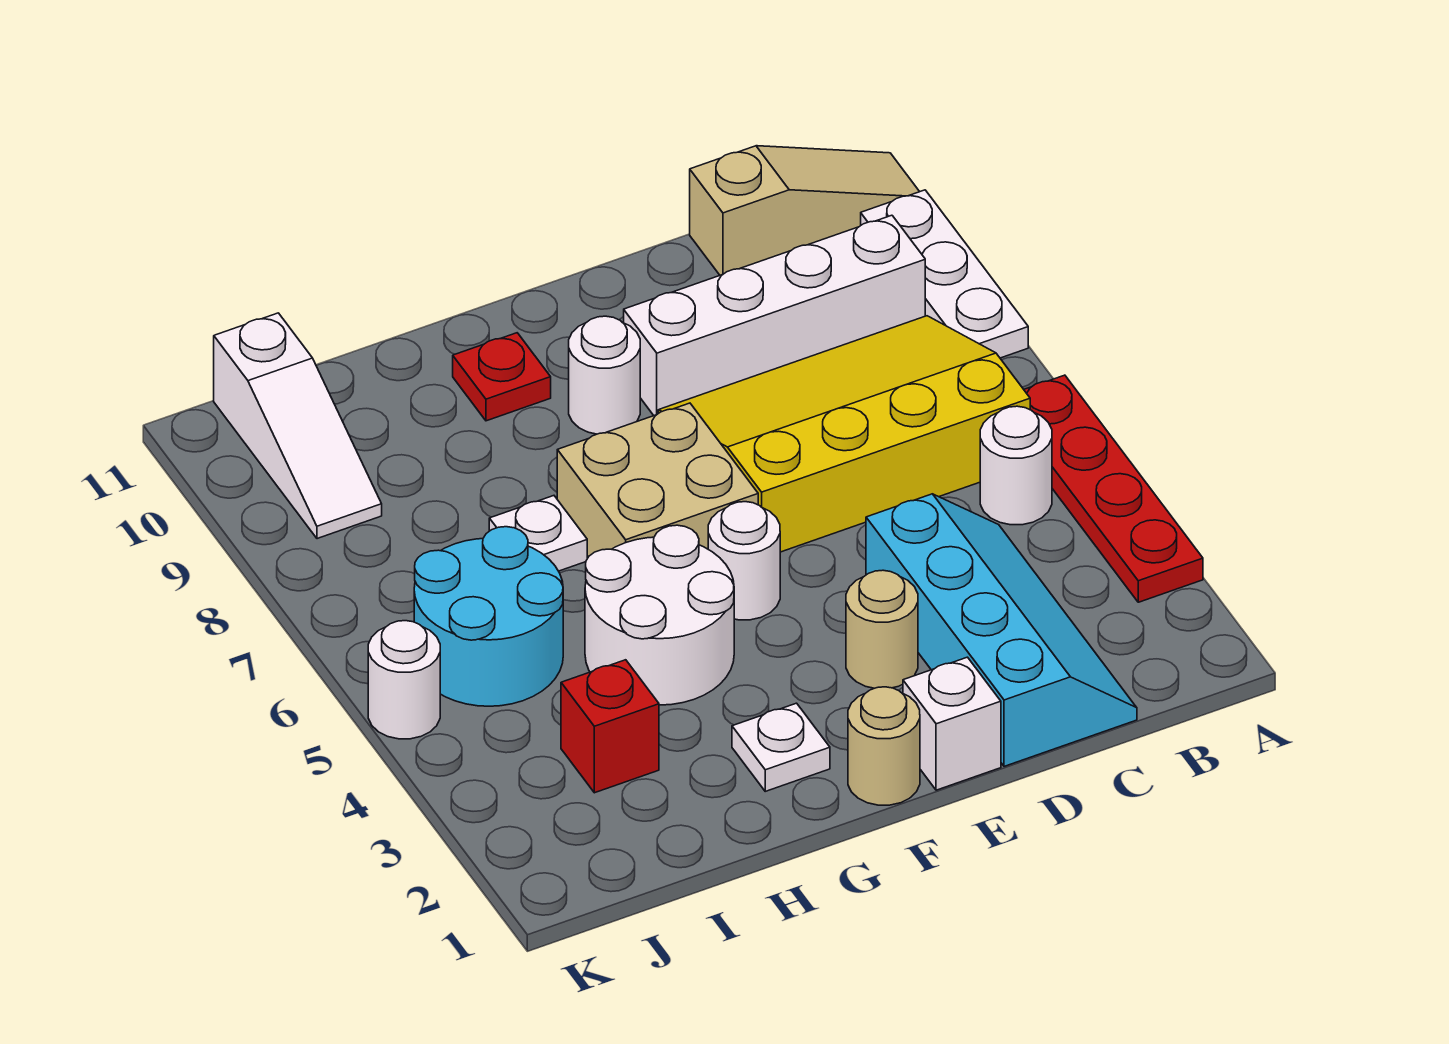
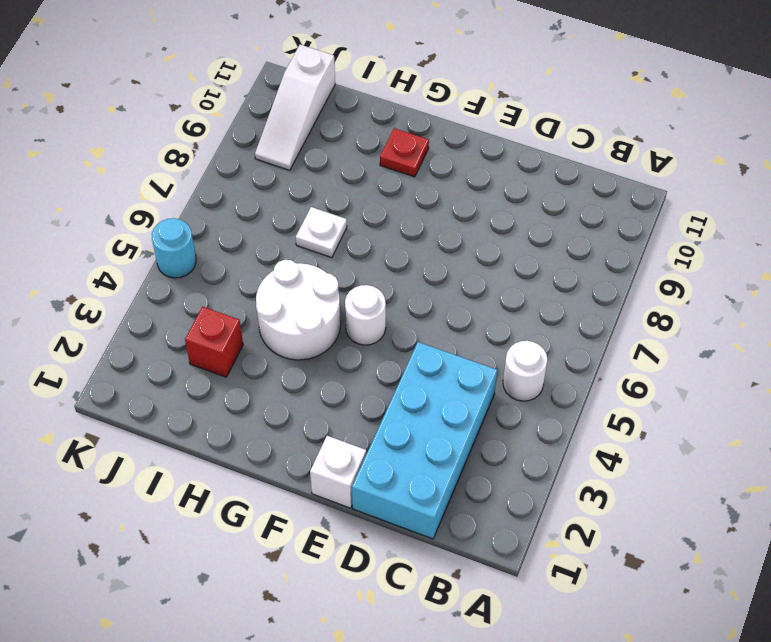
cyan brick C1:D4 level 1 -> cyan slope C1:D4 level 1 top D
cyan round brick K5 level 1 -> white round brick K5 level 1
none -> red plate A3:A6 level 1
none -> white plate A8:A10 level 1
none -> tan slope A11:C11 level 1 top C

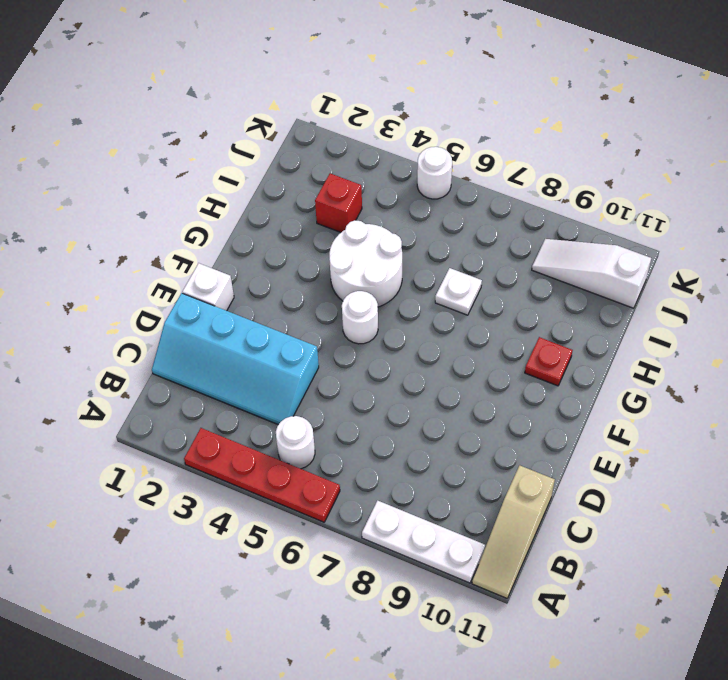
none -> yellow slope B6:E8 level 1 top 6
none -> white brick B9:E9 level 1
none -> tan round brick E3 level 1

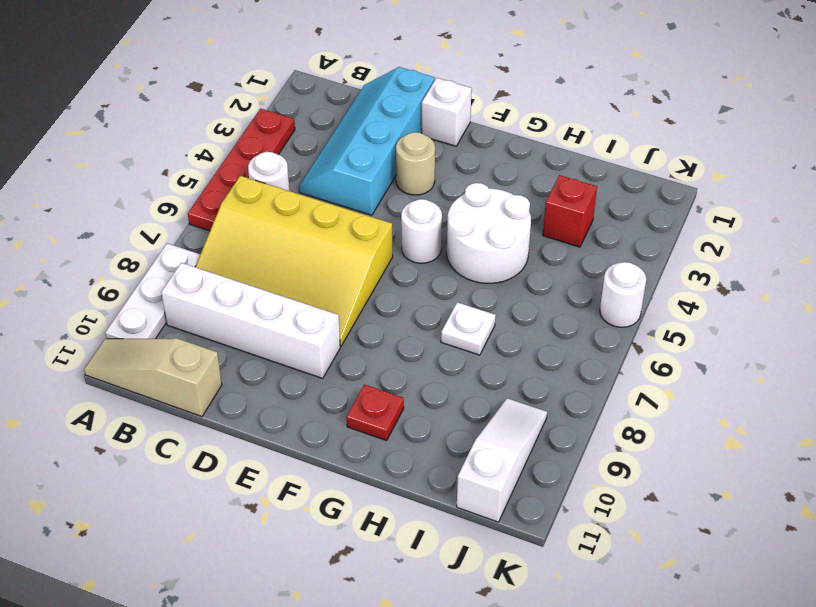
none -> tan round brick F1 level 1
none -> tan brick F6:G7 level 1
none -> white round brick F9 level 1

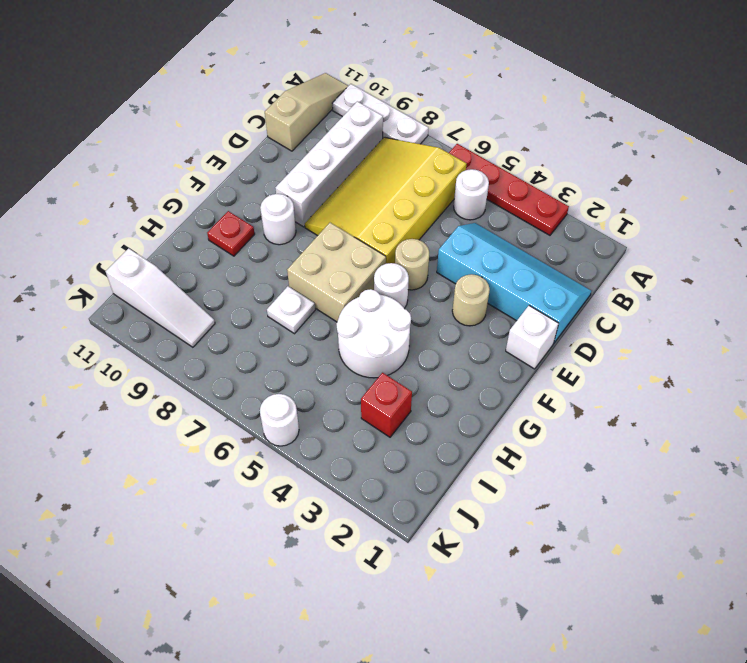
tan round brick E5 level 1 -> tan round brick F1 level 1
none -> white plate G2 level 1
none -> cyan round brick I5:J6 level 1

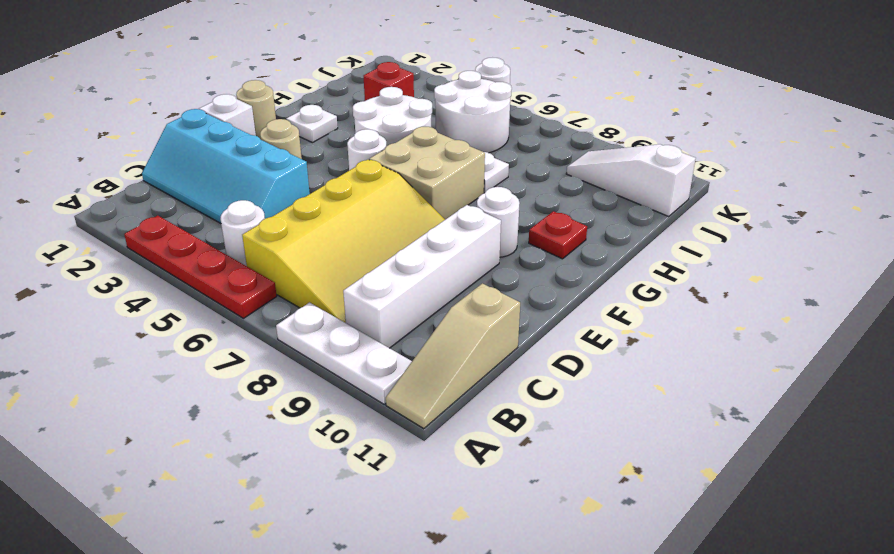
white round brick I5:J6 level 1 -> cyan round brick I5:J6 level 1

